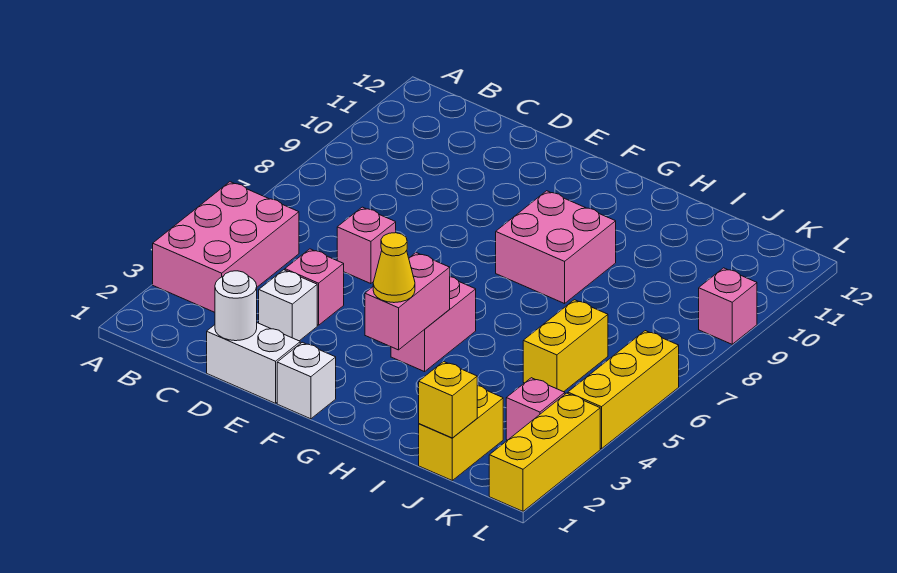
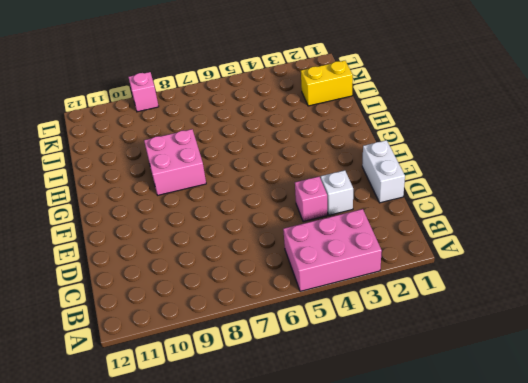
none -> pink brick D6 level 1
none -> white brick F1 level 1
none -> pink brick G4:G5 level 1

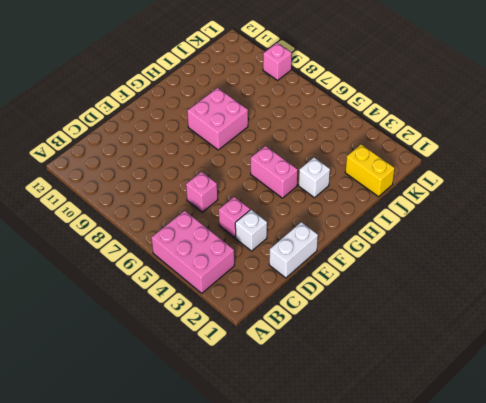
white brick H3 level 1 -> white brick F1 level 1
none -> yellow brick J5:J6 level 1
none -> pink brick K3 level 1
none -> yellow brick L1:L3 level 1

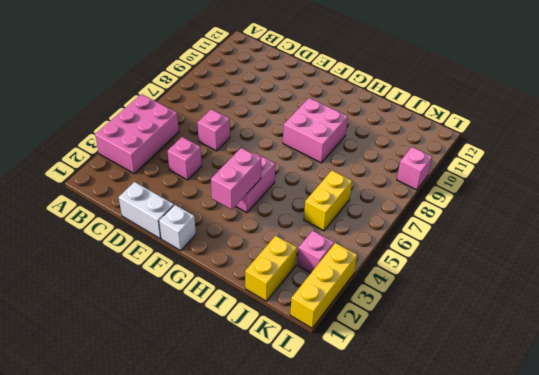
none -> white brick D3 level 1
none -> yellow brick L4:L6 level 1
none -> white round brick D1 level 2

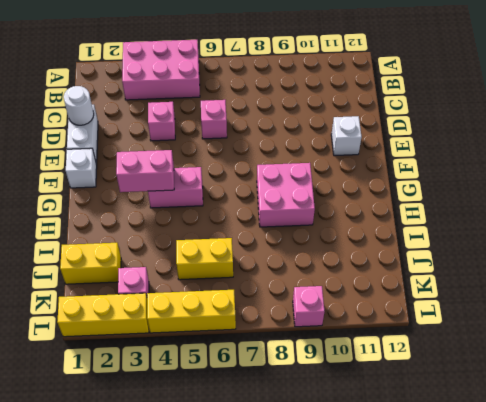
white brick E11 level 1 -> white brick D3 level 1
none -> yellow brick J1 level 2
none -> yellow cone G3 level 3

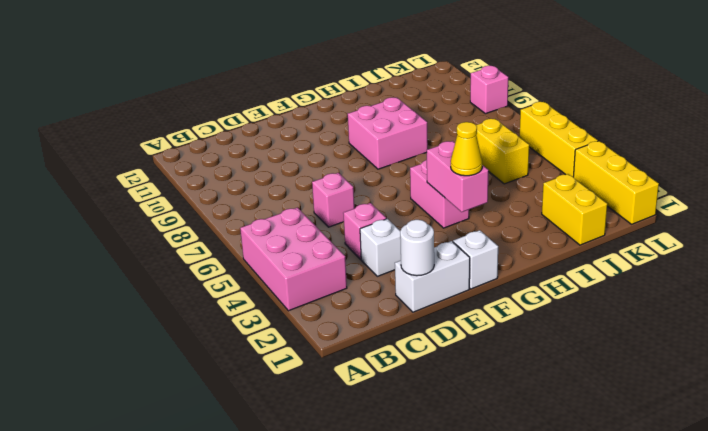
none -> pink brick K3 level 1
none -> yellow brick J1 level 2

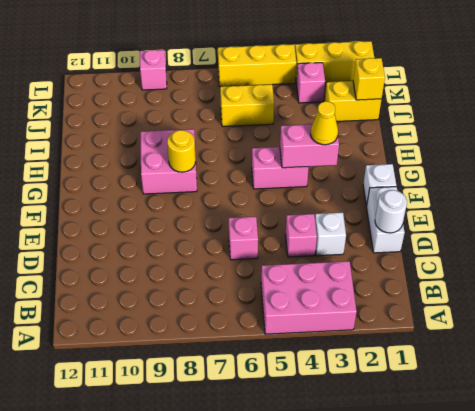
yellow round brick G8 level 2 -> none

